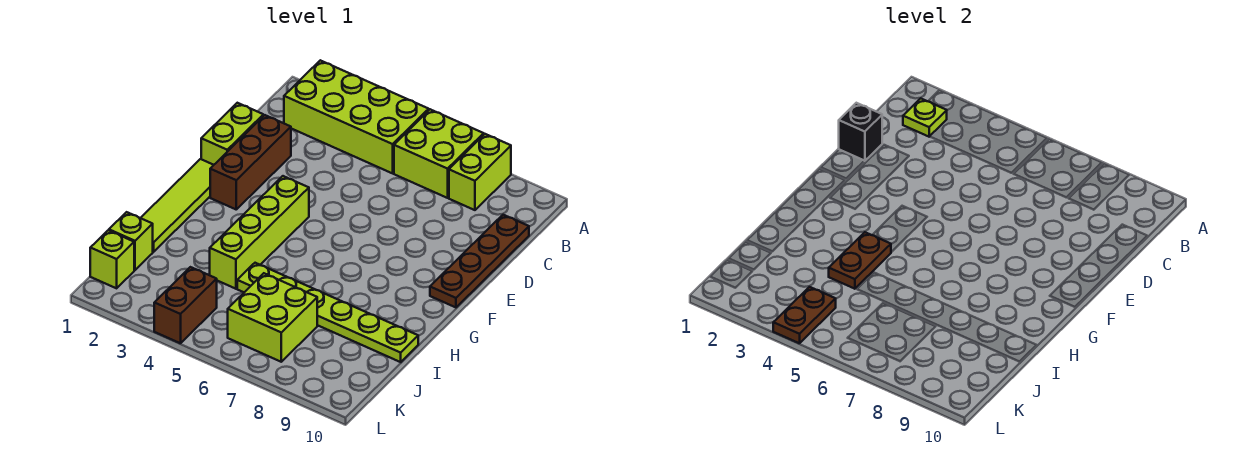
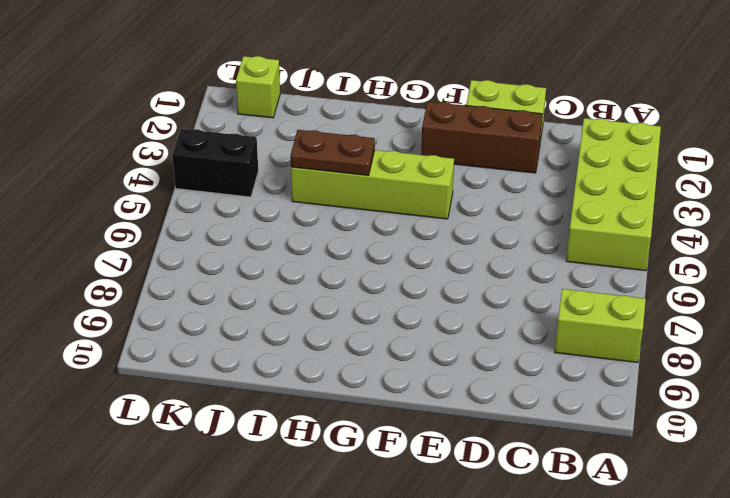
black brick K4:L4 level 1 -> brown brick K4:L4 level 1
none -> lime brick A6:B7 level 1
none -> brown plate C10:F10 level 1
none -> lime tile F1:I1 level 1

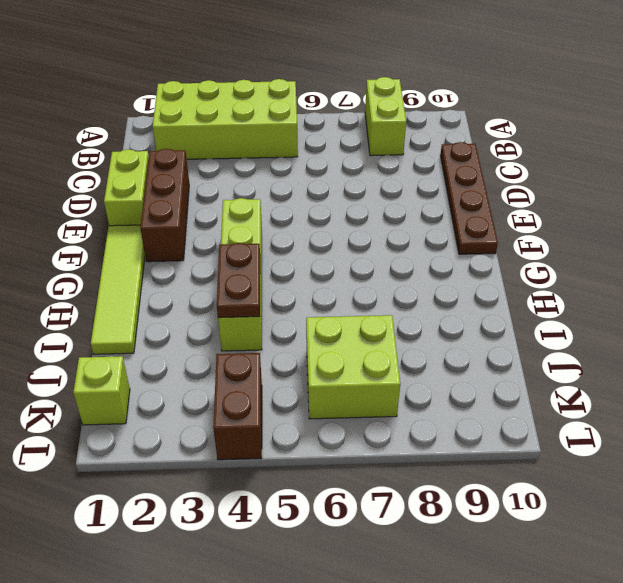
none -> lime brick A6:B7 level 1
none -> lime plate I5:I10 level 1
none -> lime brick J1 level 1

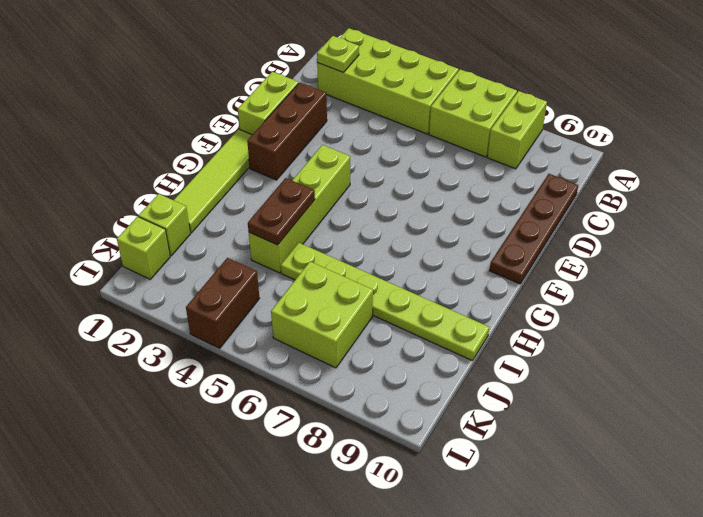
none -> black brick D1 level 2
none -> brown plate K4:L4 level 2

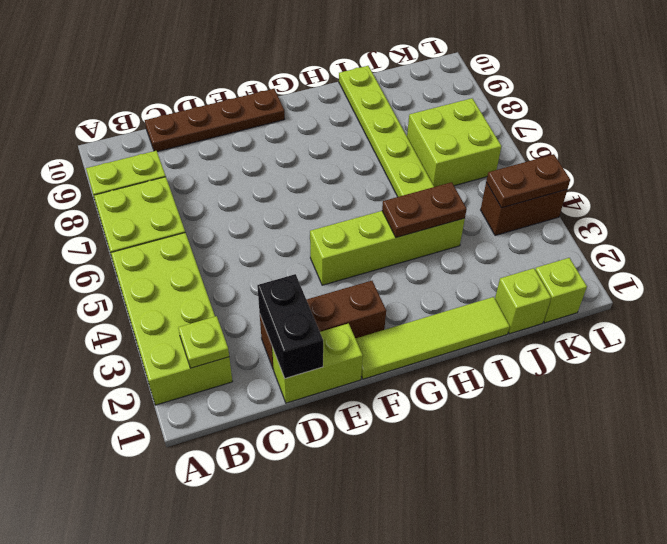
black brick D1:D2 level 2 -> black brick D1 level 2

